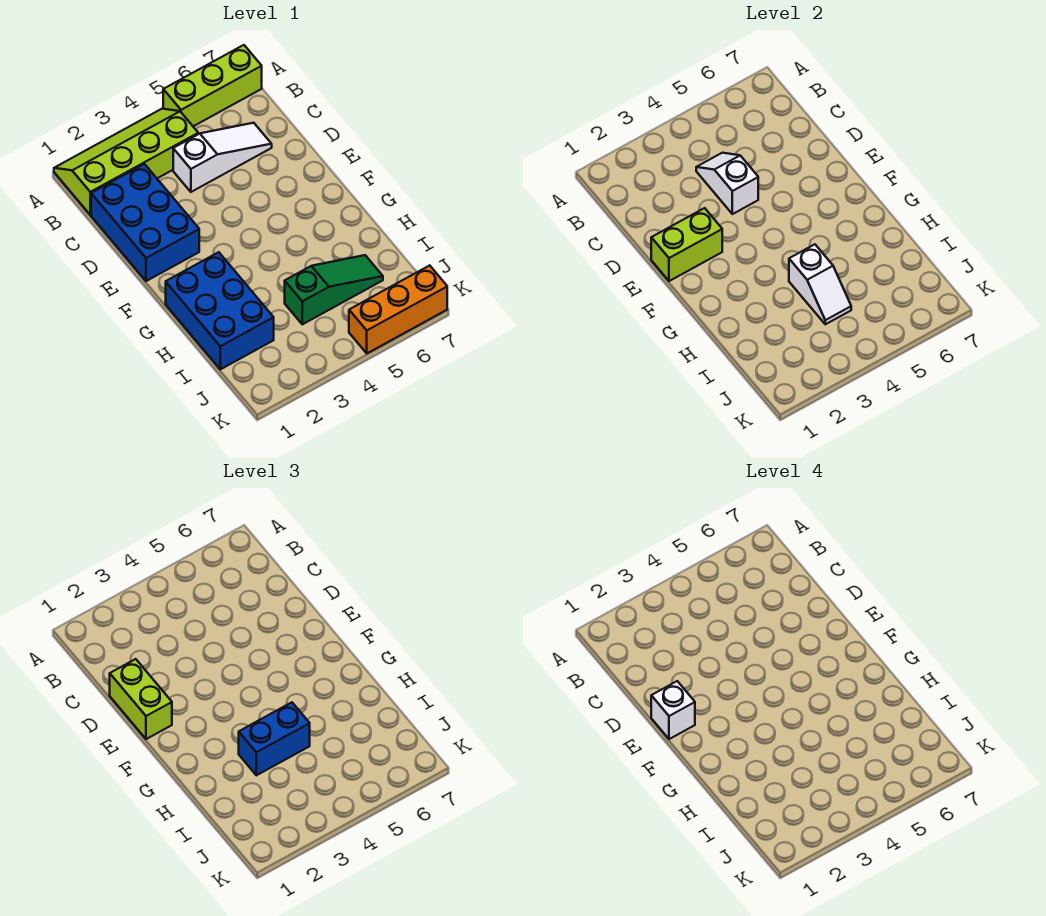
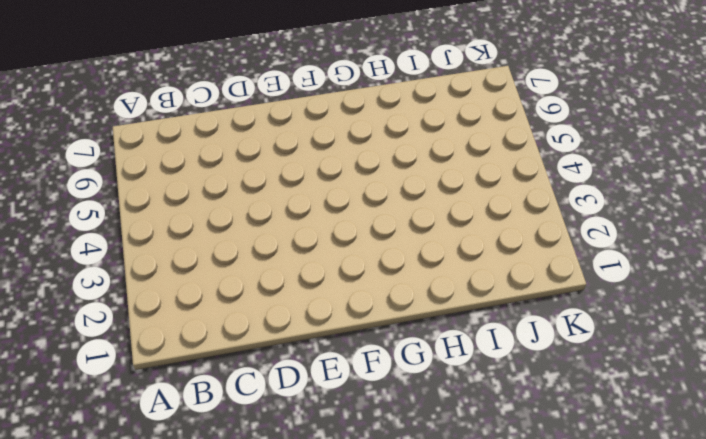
none -> lime slope A1:B4 level 1 top B
none -> lime brick A5:A7 level 1
none -> blue brick C1:E2 level 1

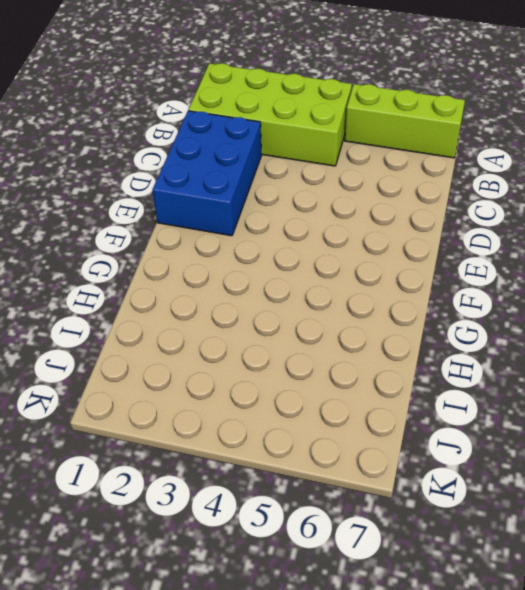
lime brick A1:B4 level 1 -> lime slope A1:B4 level 1 top B
none -> white slope C4:C6 level 1 top 4
none -> blue brick G1:I2 level 1
none -> green slope I4:I6 level 1 top 4

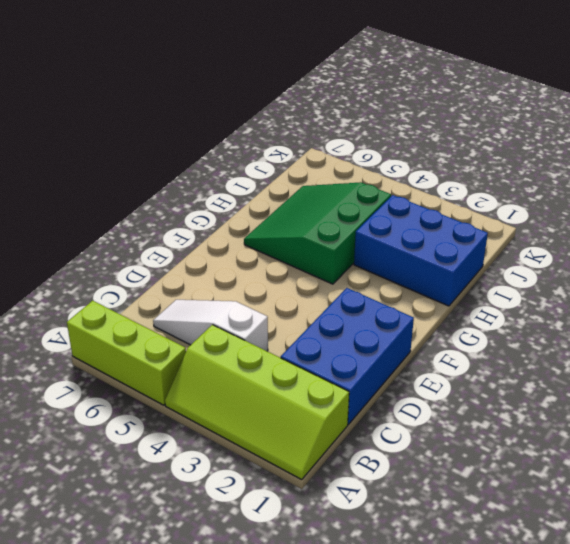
green slope G4:I6 level 1 top 4 -> green slope I4:I6 level 1 top 4
blue brick H1:I3 level 1 -> blue brick G1:I2 level 1
none -> orange brick K5:K7 level 1
none -> white slope C4:D4 level 2 top D
none -> lime brick E1:E2 level 2

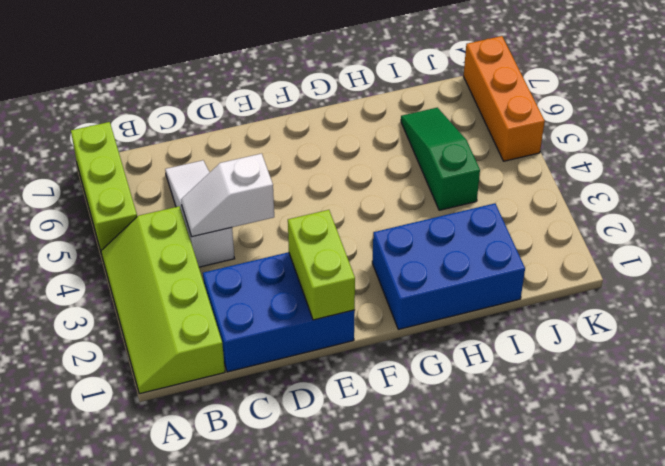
none -> white slope H4:I4 level 2 top H
none -> lime brick D1:E1 level 3
none -> blue brick H3:H4 level 3

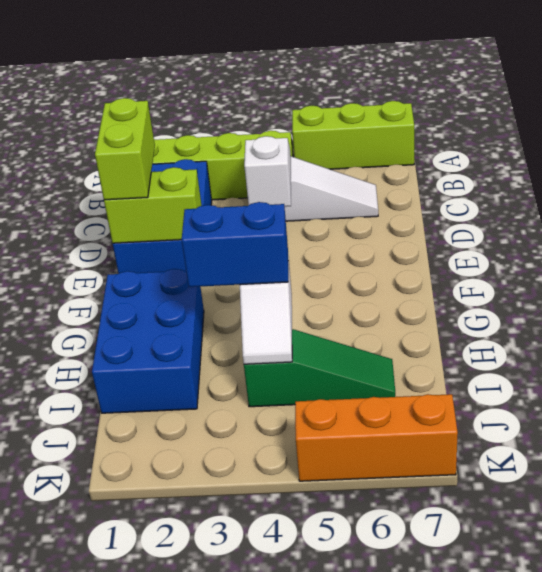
none -> white brick E1 level 4

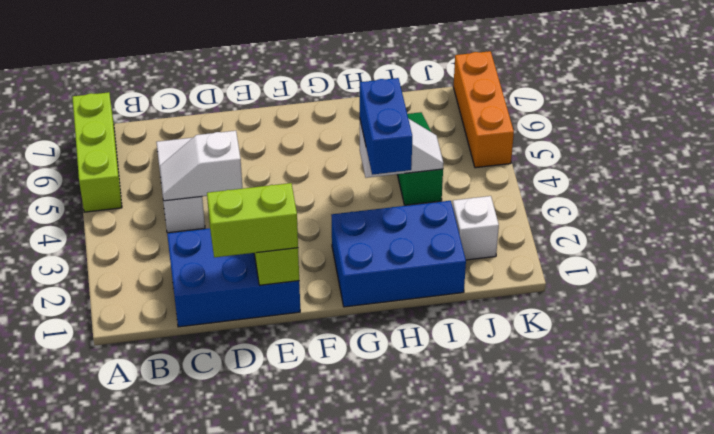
white brick J2 level 1 -> white brick E1 level 4
none -> lime slope A1:B4 level 1 top B

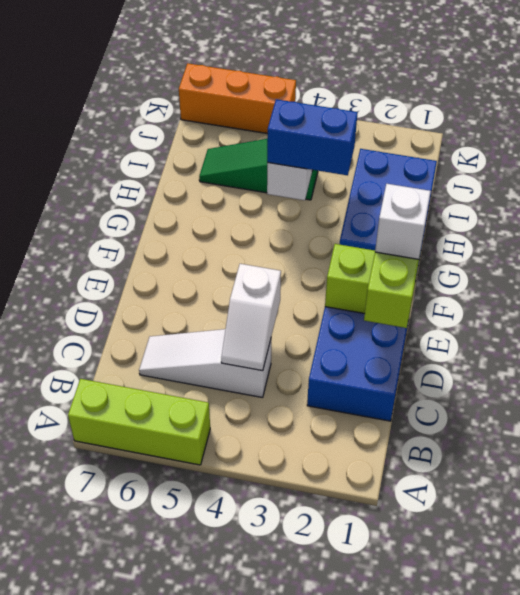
none -> lime slope A1:B4 level 1 top B

